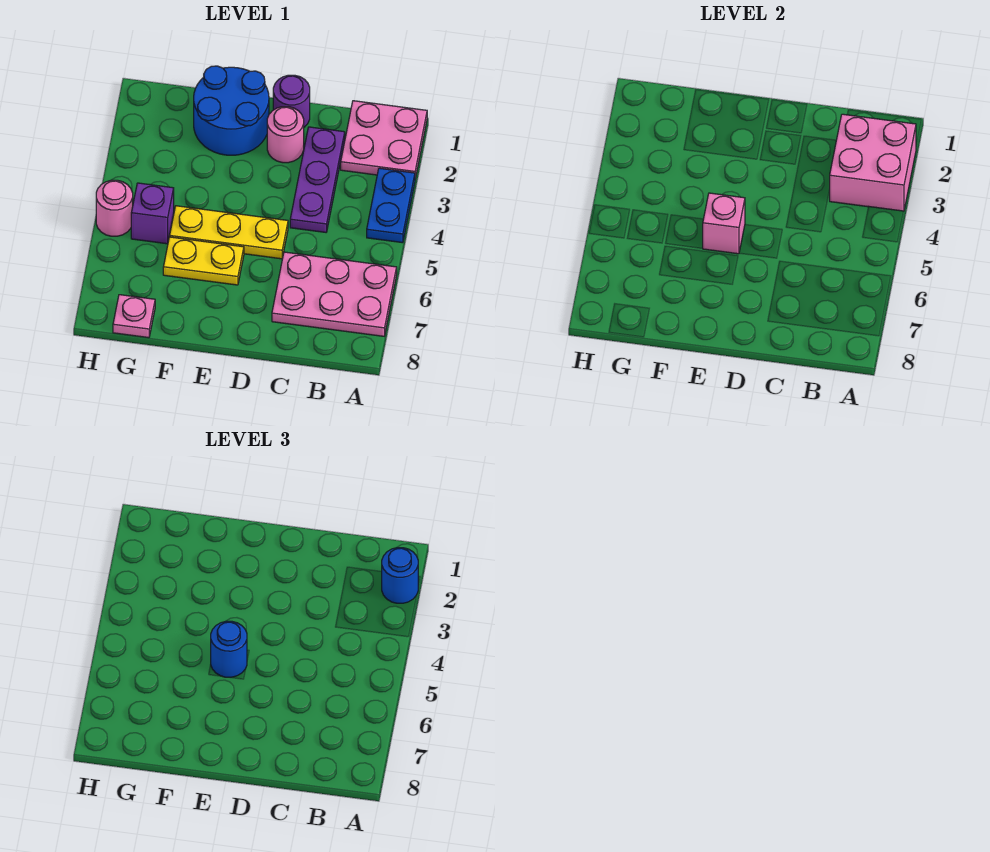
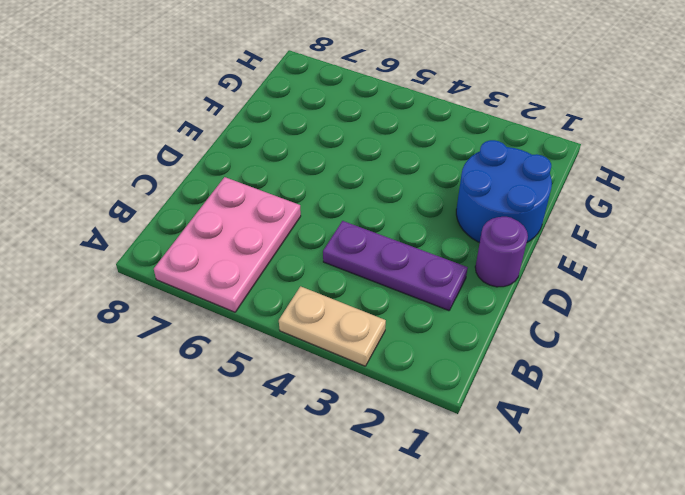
tan plate A3:A4 level 1 -> blue plate A3:A4 level 1
none -> pink plate A1:B2 level 1
none -> pink round brick D2 level 1
none -> yellow plate D5:F5 level 1

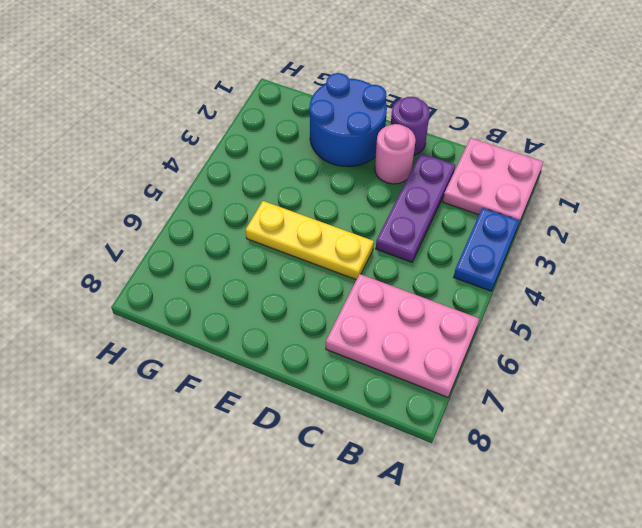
none -> yellow plate E6:F6 level 1
none -> purple brick G5 level 1
none -> pink plate G8 level 1

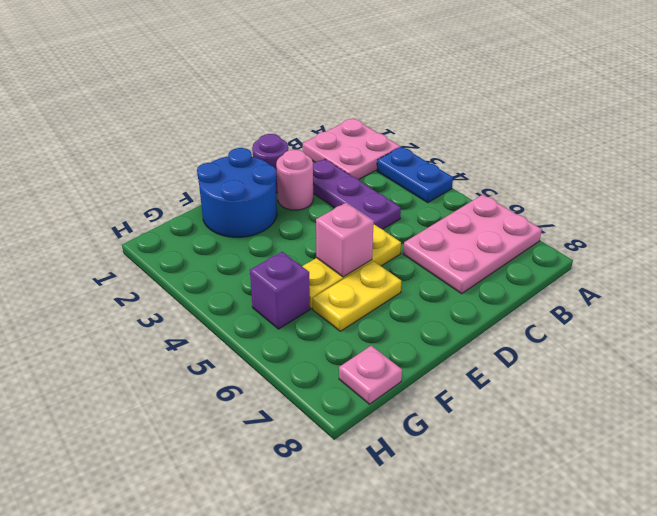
none -> pink round brick H5 level 1
none -> pink brick A2:B3 level 2
none -> blue round brick A2 level 3

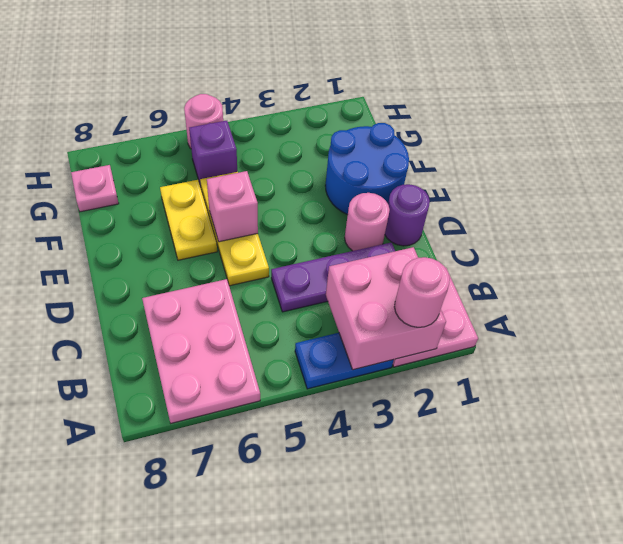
pink round brick A2 level 3 -> blue round brick A2 level 3
none -> blue round brick E5 level 3

